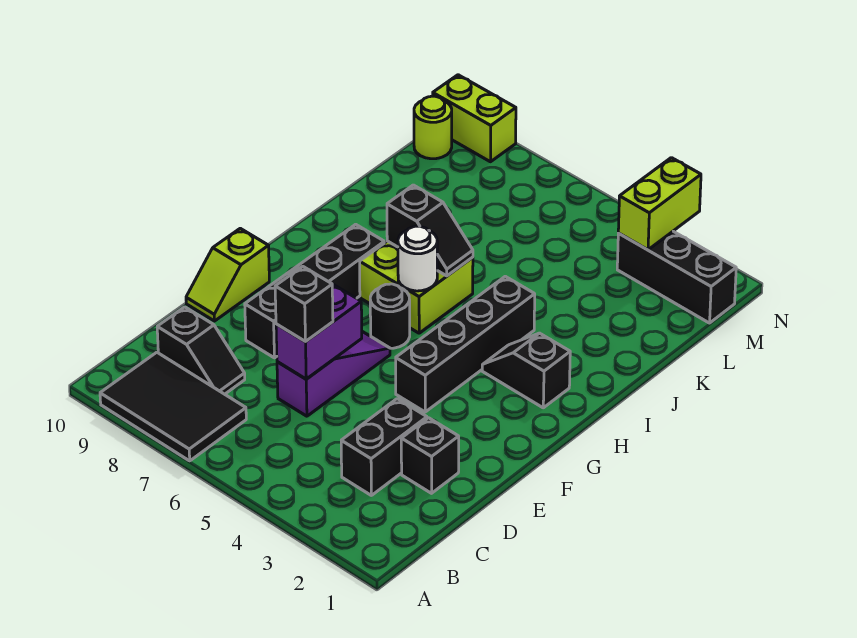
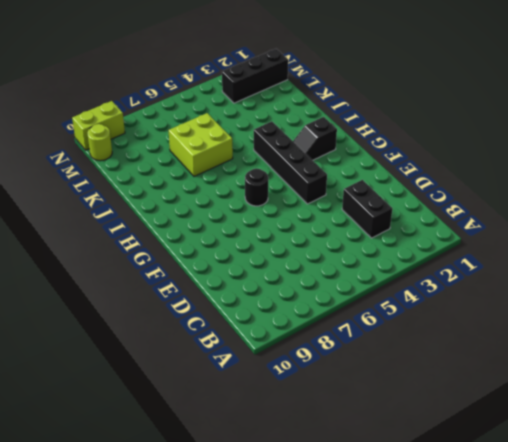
lime brick J6:K7 level 1 -> lime brick H6:I7 level 1
none -> black tile A7:B9 level 1
none -> black slope C8:C9 level 1 top 9
none -> black brick D2 level 1

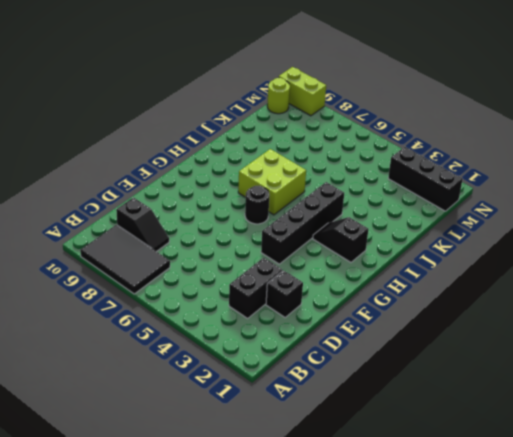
none -> purple slope D6:F6 level 1 top D
none -> black brick E8:H8 level 1
none -> lime slope E10:F10 level 1 top F

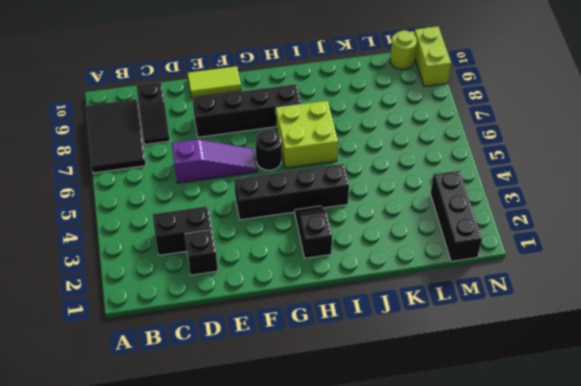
lime tile E10:F10 level 1 -> lime slope E10:F10 level 1 top F
none -> purple brick D6:E6 level 2
none -> white round brick H6 level 2
none -> black slope I6:I7 level 2 top 7

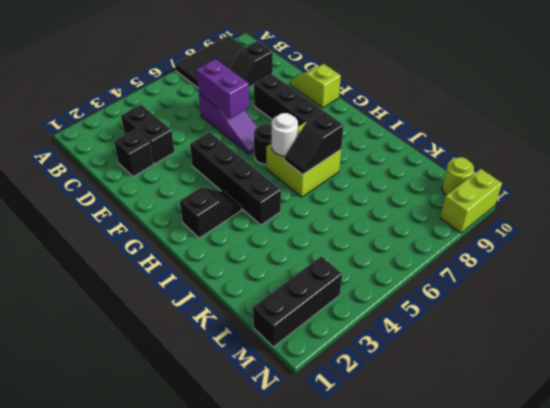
none -> lime brick M3:N3 level 2
none -> black brick D6 level 3

